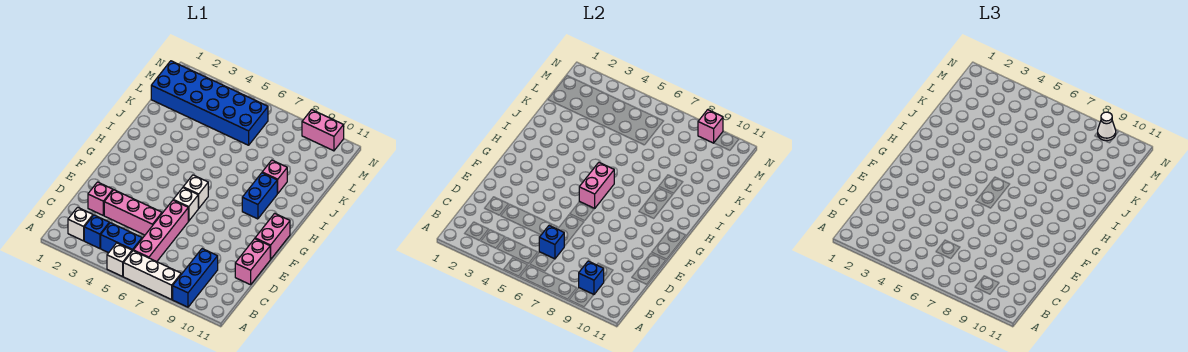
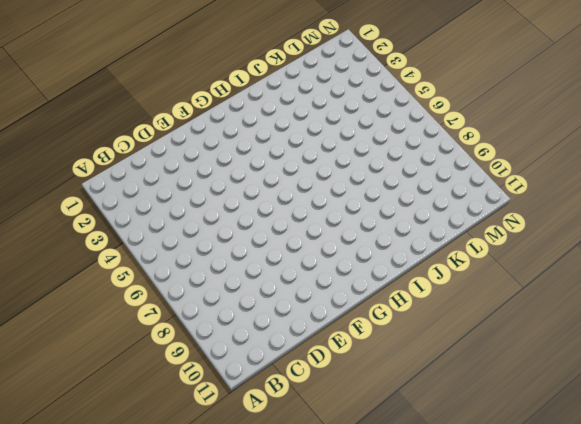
none -> white brick A5 level 1
none -> white brick A6:A8 level 1
none -> blue brick A9:C9 level 1

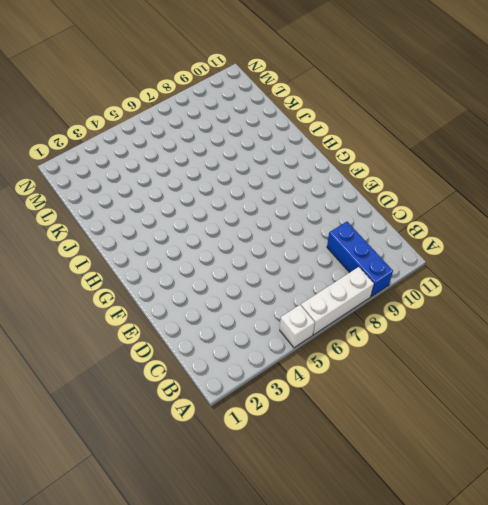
none -> white brick B2 level 1
none -> blue brick B3 level 1
none -> blue brick B4:B5 level 1

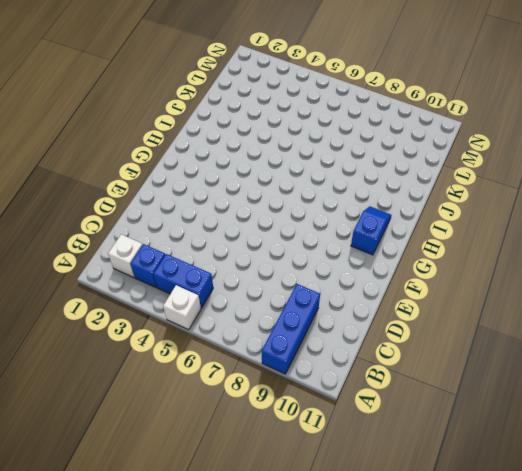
blue slope G10:H10 level 1 top G -> none
none -> white brick A6:A8 level 1
none -> pink brick B6:E6 level 1
none -> pink brick D2 level 1

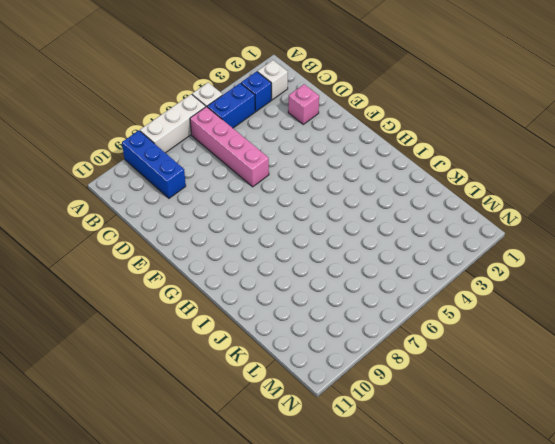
none -> pink brick D3:D5 level 1
none -> pink brick D11:E11 level 1
none -> white brick F6 level 1

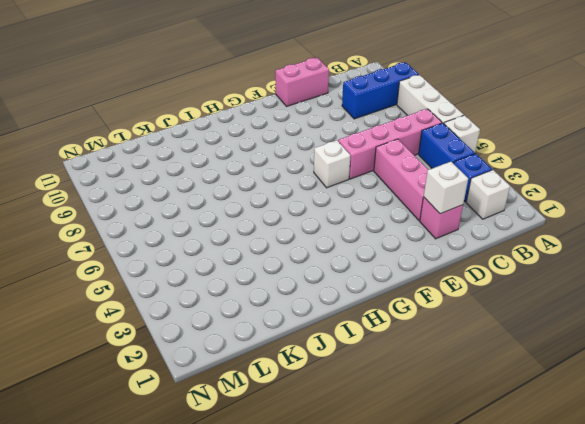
white brick D2 level 2 -> white brick G6 level 1
none -> pink brick F11:G11 level 1
none -> blue brick H9:I9 level 1
none -> pink brick J9 level 1

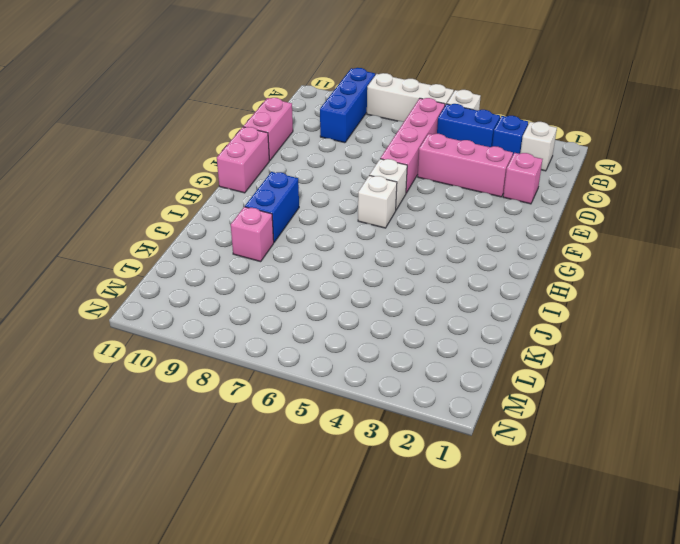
none -> blue brick L1:M6 level 1
none -> pink brick N9:N10 level 1
none -> blue brick B9 level 2

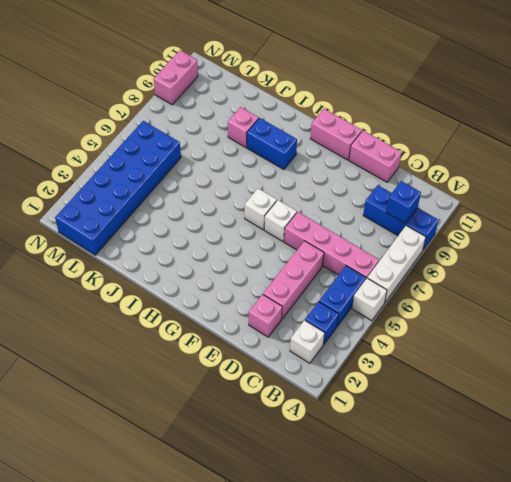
none -> blue brick C6 level 2
none -> pink brick G6:H6 level 2
none -> pink brick N9 level 2

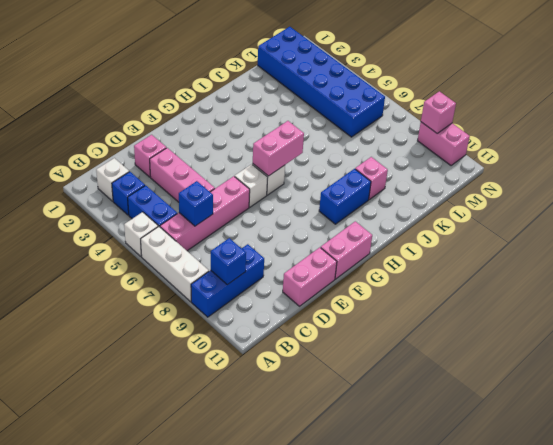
none -> white cone N9 level 3

